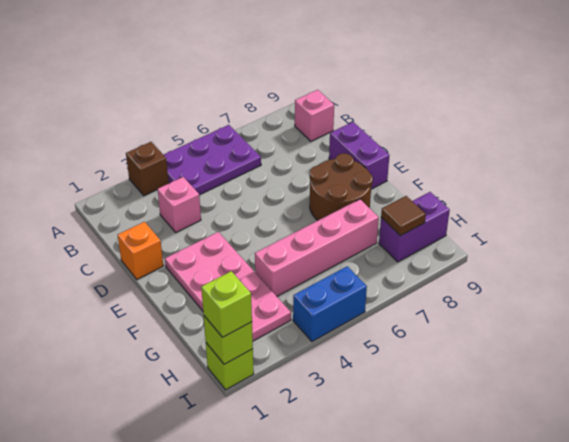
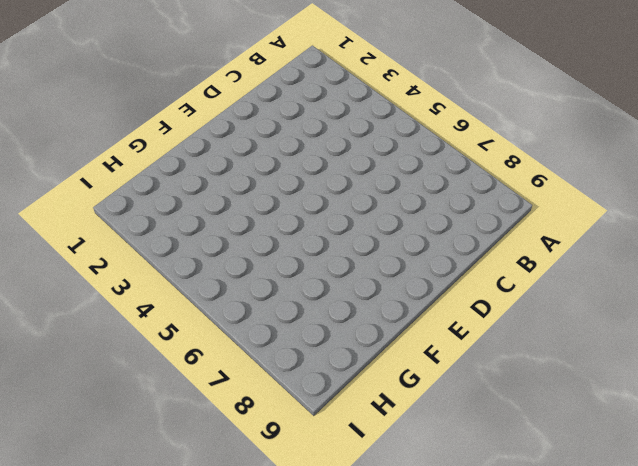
none -> brown brick A3 level 1
none -> purple plate A4:B6 level 1
none -> pink brick B9 level 1

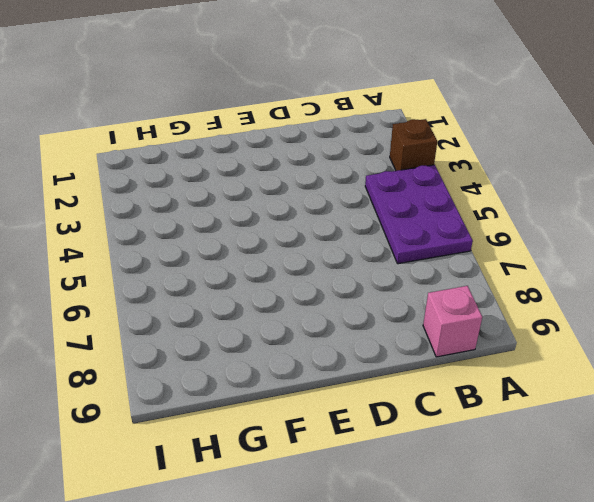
none -> pink brick C3 level 1
none -> orange brick D1 level 1
none -> purple brick D9:E9 level 1

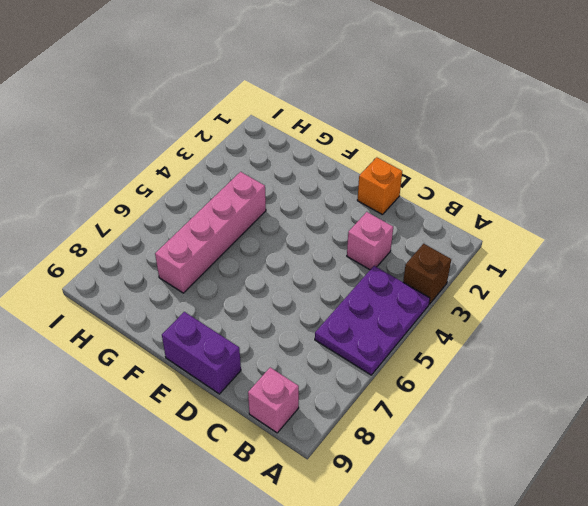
none -> pink plate E2:H3 level 1
none -> brown round brick E7:F8 level 1
none -> purple brick H8:H9 level 1

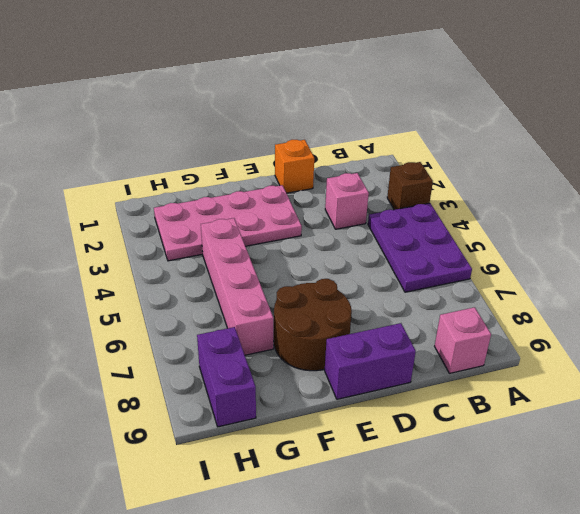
none -> lime brick I1 level 1
none -> blue brick I4:I5 level 1
none -> brown tile H8 level 2

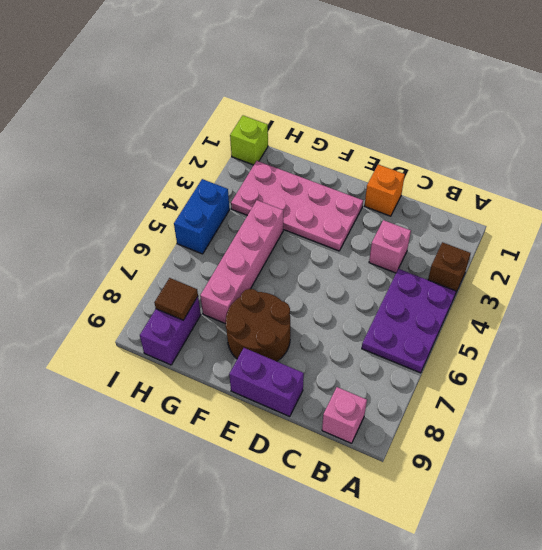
none -> lime brick I1 level 2
none -> lime brick I1 level 3

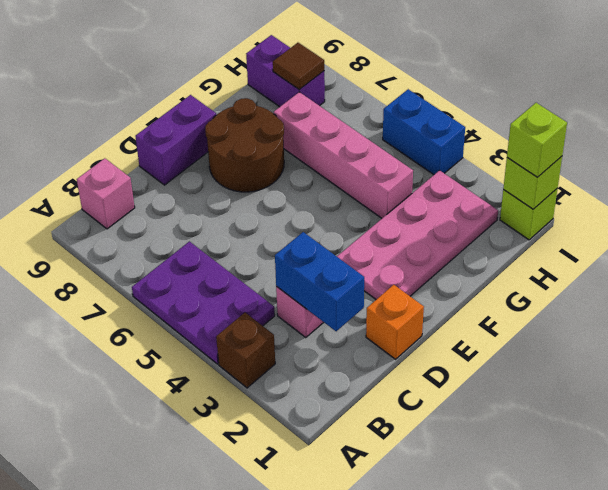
blue brick C2:C3 level 2 -> none

